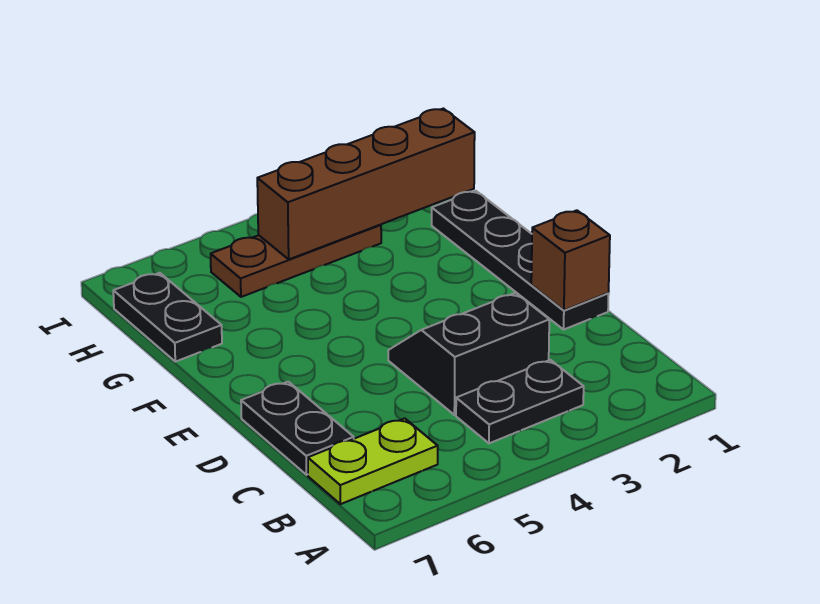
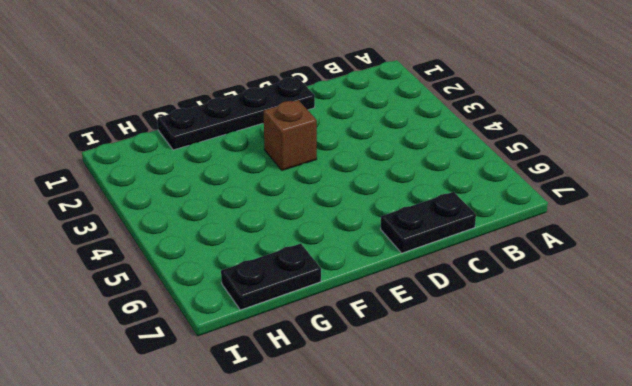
brown brick E3 level 1 -> brown brick D1 level 2
none -> black plate B3:B4 level 1
none -> lime plate B6:B7 level 1

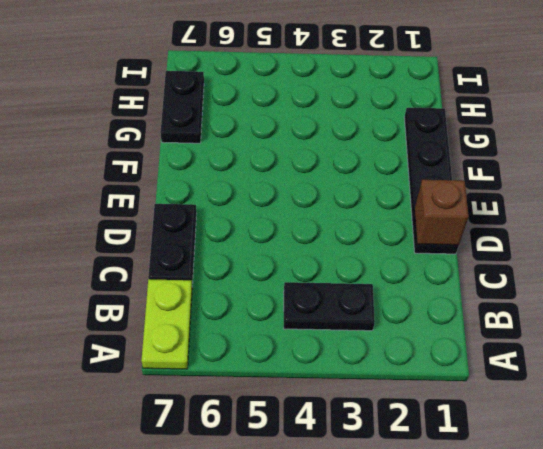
lime plate A7:B7 level 1 -> lime plate B6:B7 level 1
none -> black slope C3:D4 level 1 top C
none -> brown plate H3:H5 level 1

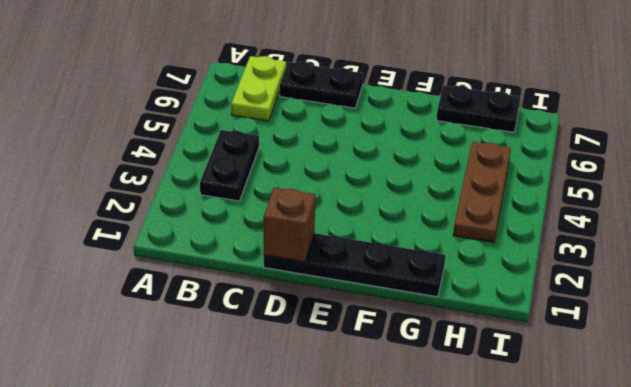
none -> black slope C3:D4 level 1 top C
none -> brown brick H1:H4 level 2

